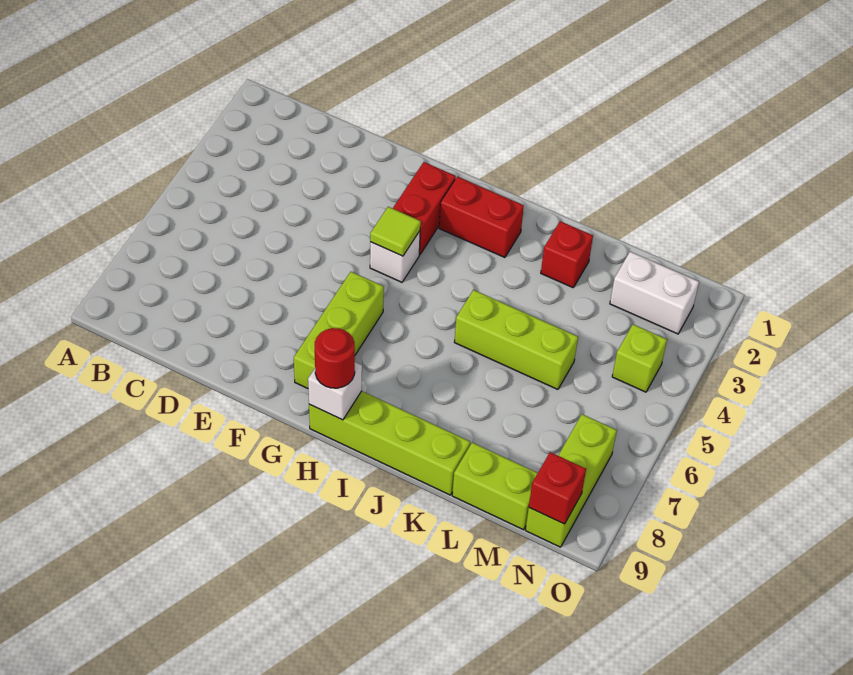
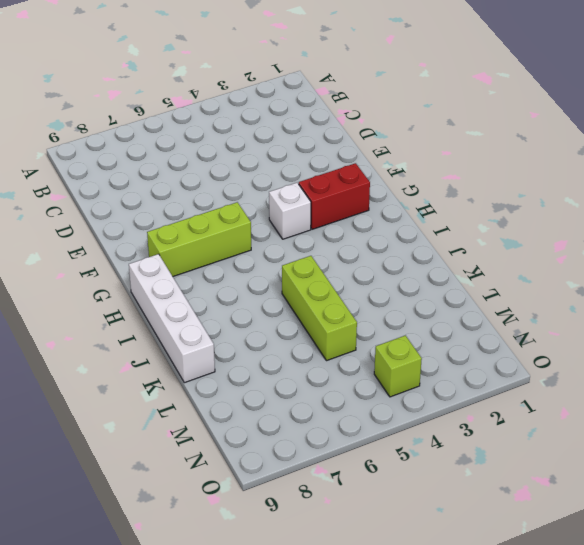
white brick H9:K9 level 1 -> lime brick H9:K9 level 1
none -> red brick H2:I2 level 1
none -> red brick K2 level 1
none -> lime brick L9:M9 level 1

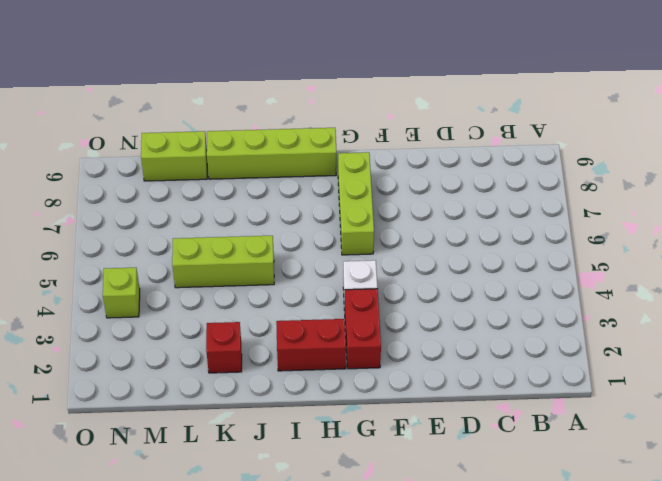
none -> white brick M2:N2 level 1
none -> lime brick N7:N9 level 1
none -> lime tile G4 level 2

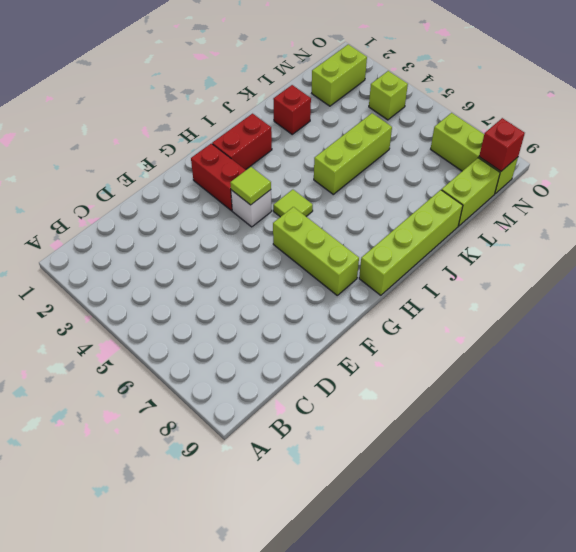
lime tile H5 level 1 -> none
lime brick M2:N2 level 1 -> white brick M2:N2 level 1
none -> white brick H9 level 2
none -> red round brick H9 level 3

